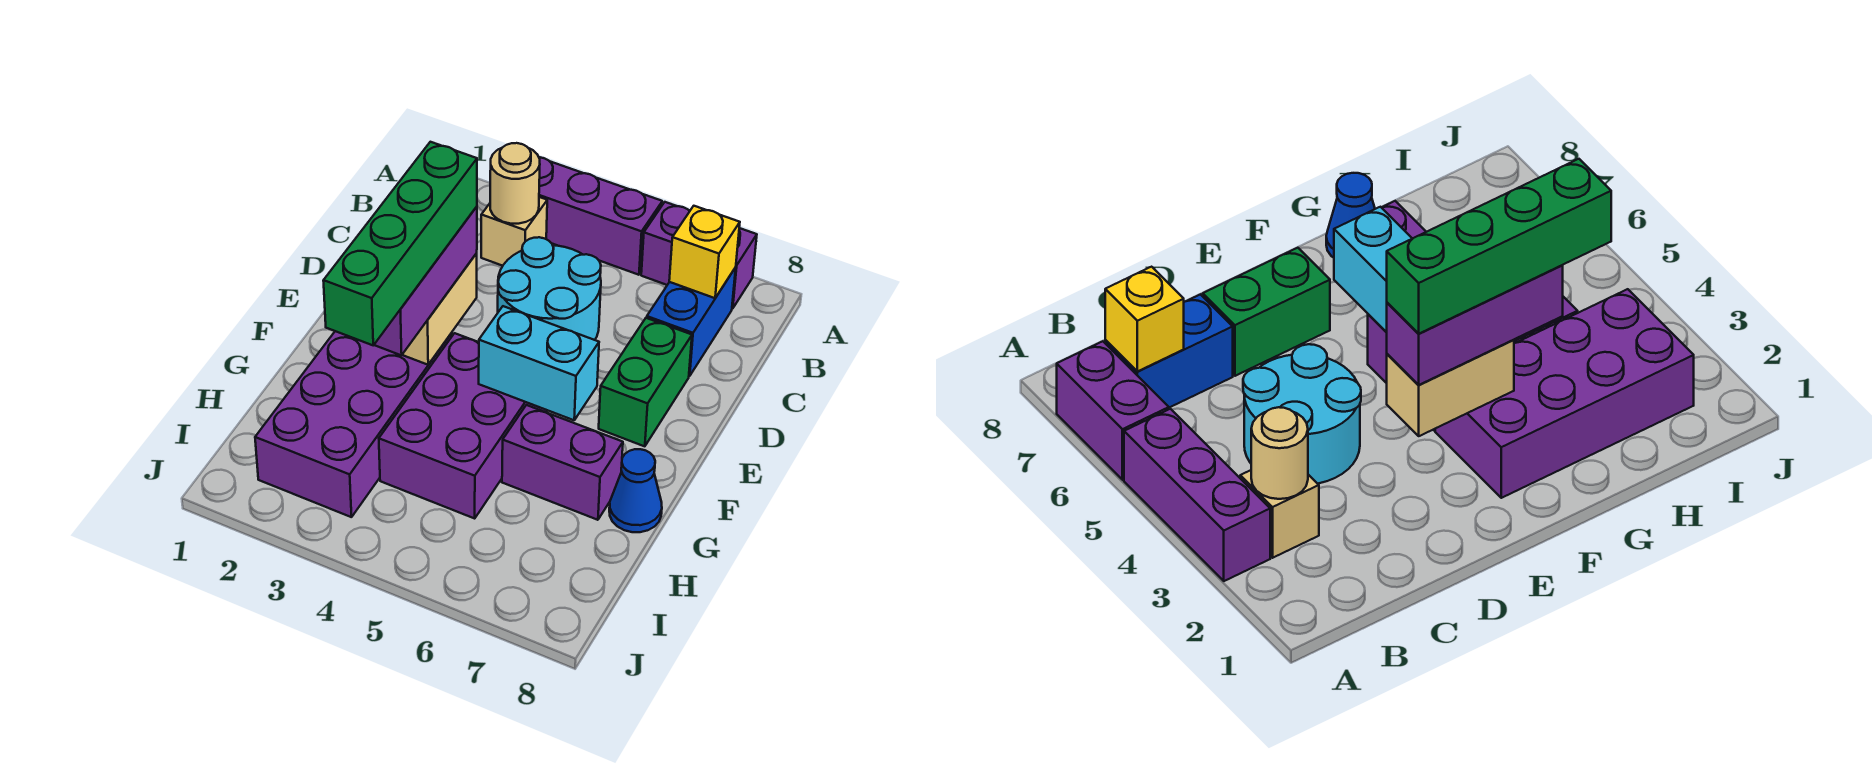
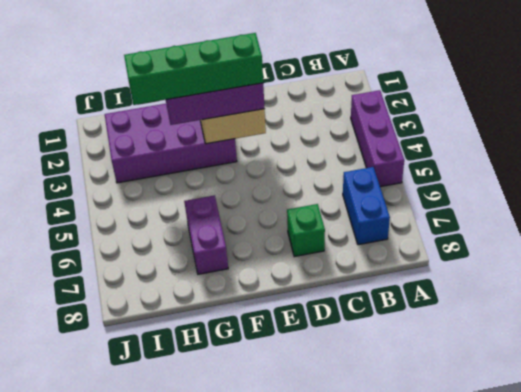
blue brick B6:B7 level 1 -> blue brick B7:C7 level 1
green brick D7 level 1 -> green brick D7:E7 level 1
none -> purple brick A6:A7 level 1
none -> tan brick B3 level 1
none -> cyan round brick C4:D5 level 1

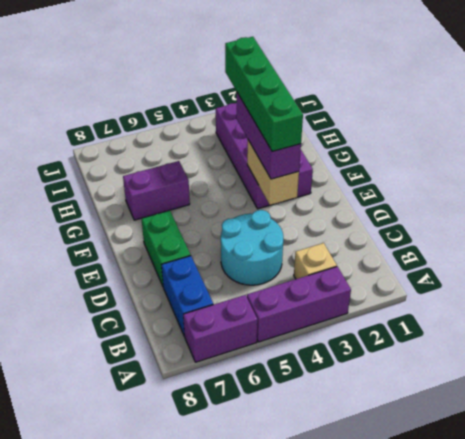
none -> purple brick F4:H5 level 1
none -> blue cone G8 level 1
none -> tan round brick B3 level 2

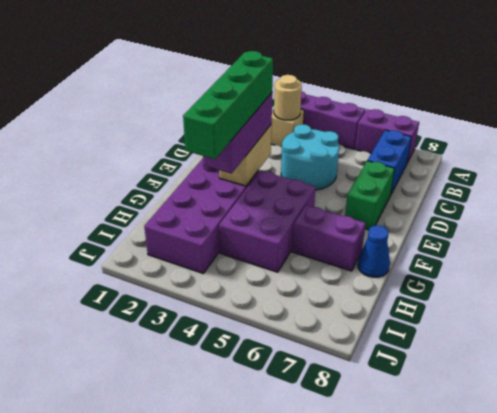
none -> yellow brick B7 level 2
none -> cyan brick F5:F6 level 2

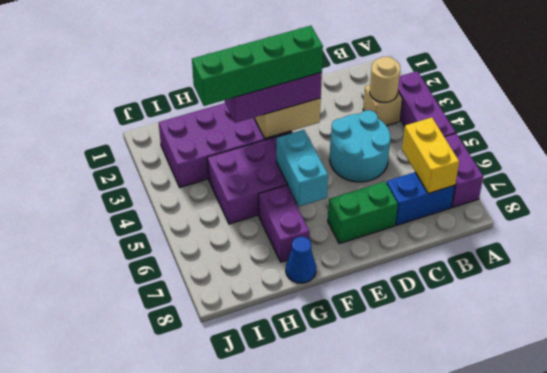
yellow brick B6:B7 level 2 -> yellow brick B7 level 2

